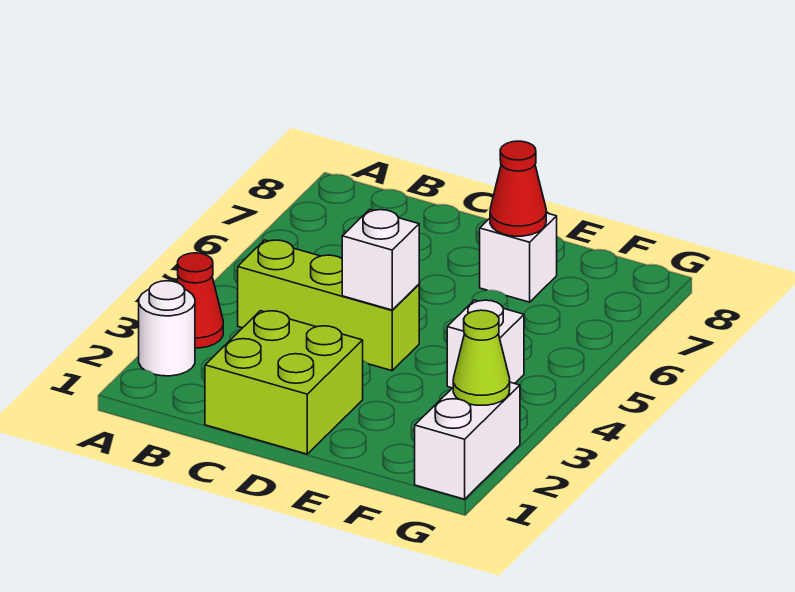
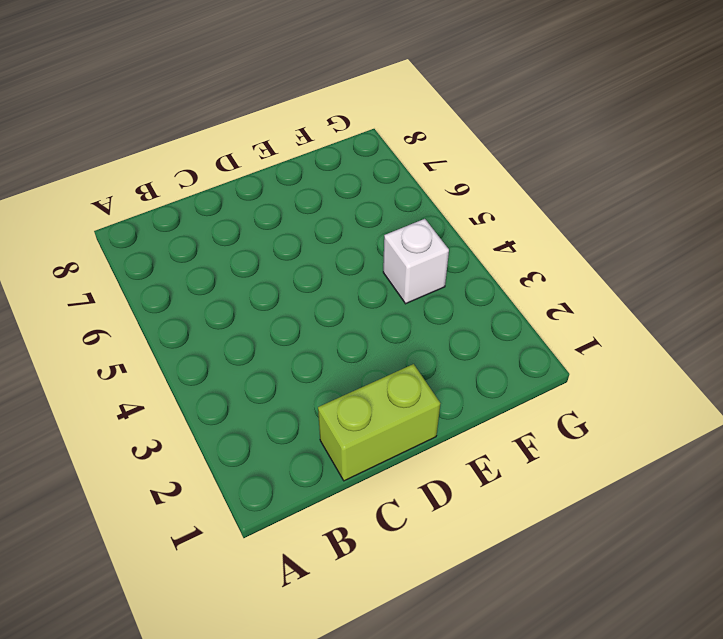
lime brick C1:D1 level 1 -> lime brick C1:D2 level 1
none -> white round brick A2 level 1
none -> red cone A3 level 1

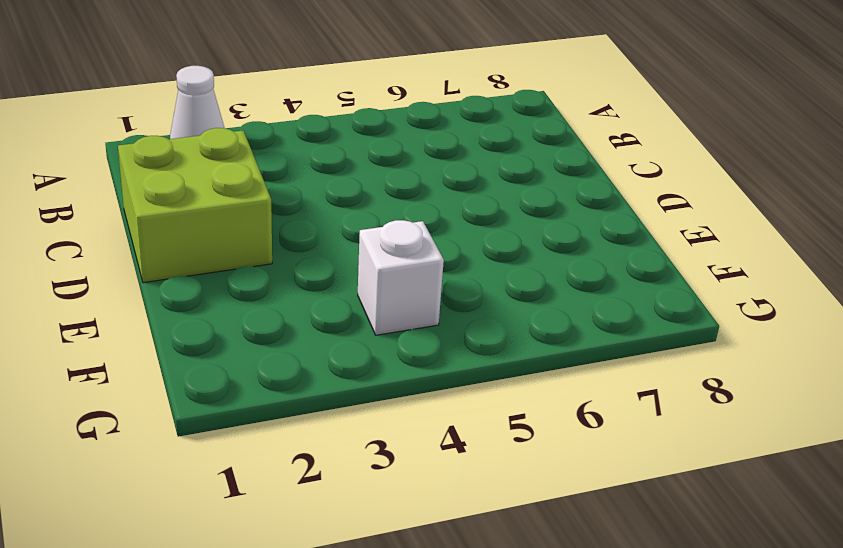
white cone A2 level 1 -> white round brick A2 level 1
none -> red cone A3 level 1
none -> lime brick B4:D4 level 1

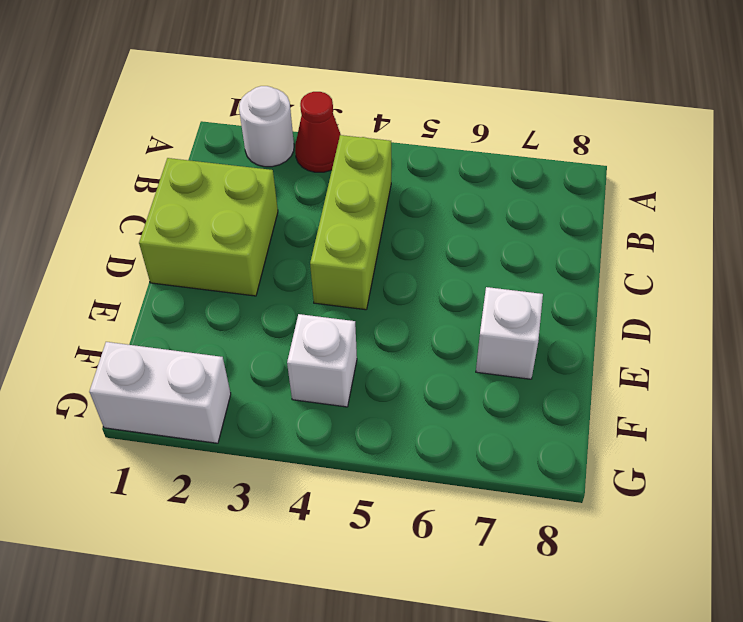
none -> white brick D4 level 2
none -> red cone E7 level 2

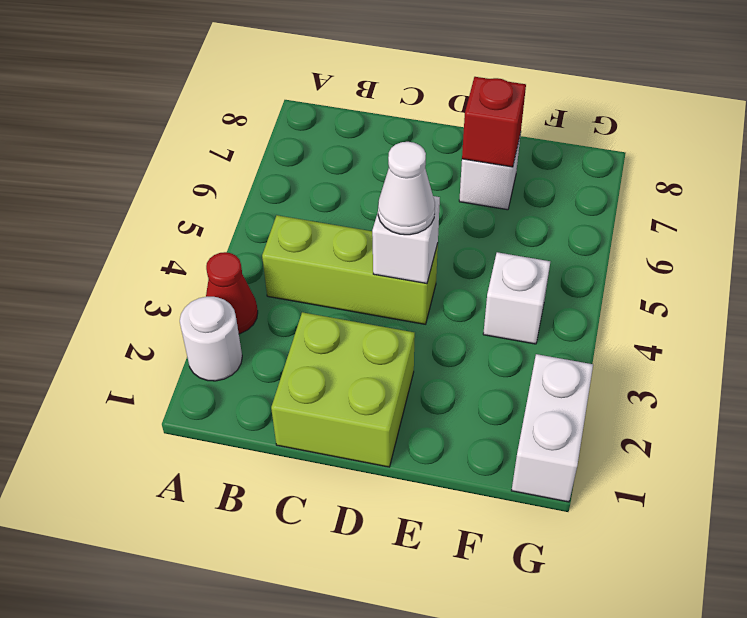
white cone D4 level 3 -> none
red brick E7 level 2 -> red cone E7 level 2
none -> lime cone G2 level 2

